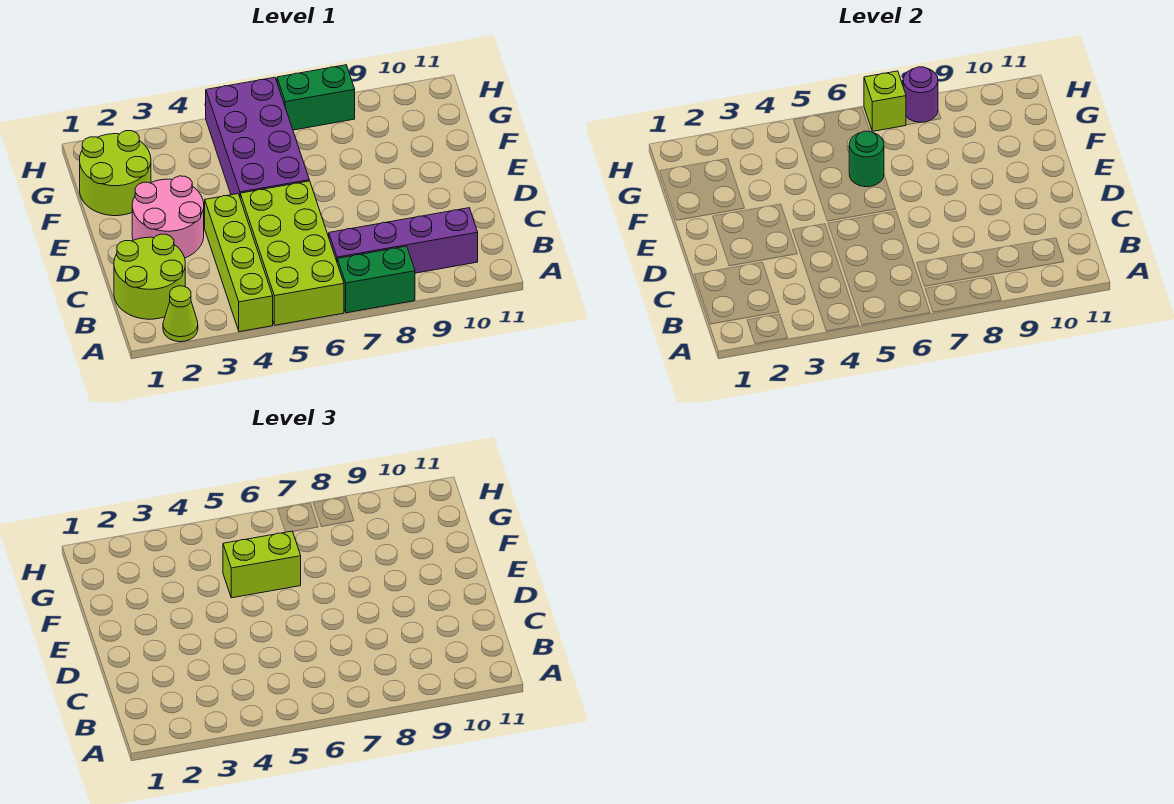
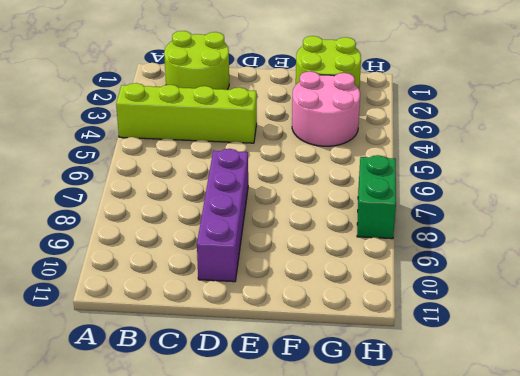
purple brick D7:D10 level 1 -> purple brick B7:B10 level 1
pink round brick F3:G4 level 1 -> pink round brick D2:E3 level 1
none -> lime cone A2 level 1
none -> lime brick A5:D6 level 1
none -> green brick A7:A8 level 1

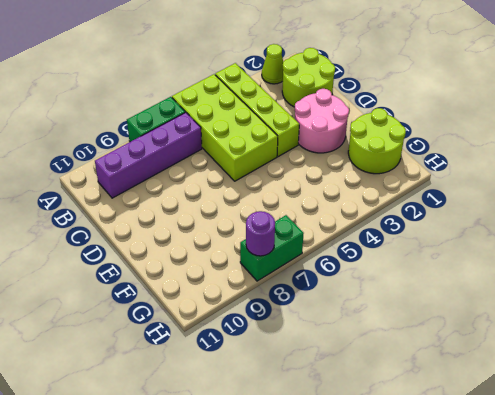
none -> purple brick E5:H6 level 1
none -> green round brick F6 level 2
none -> lime brick H7 level 2

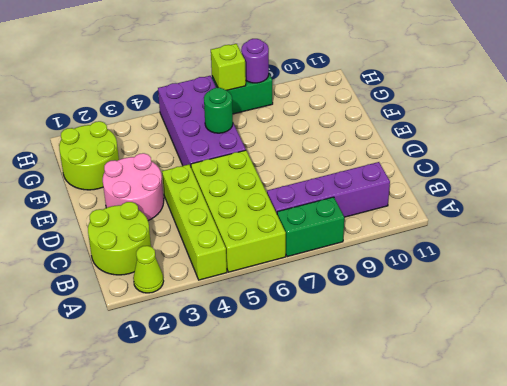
none -> lime brick F5:F6 level 3

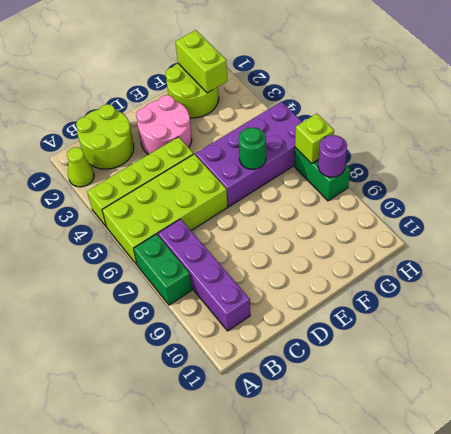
lime brick G1:G2 level 2 -> lime brick F5:F6 level 3

